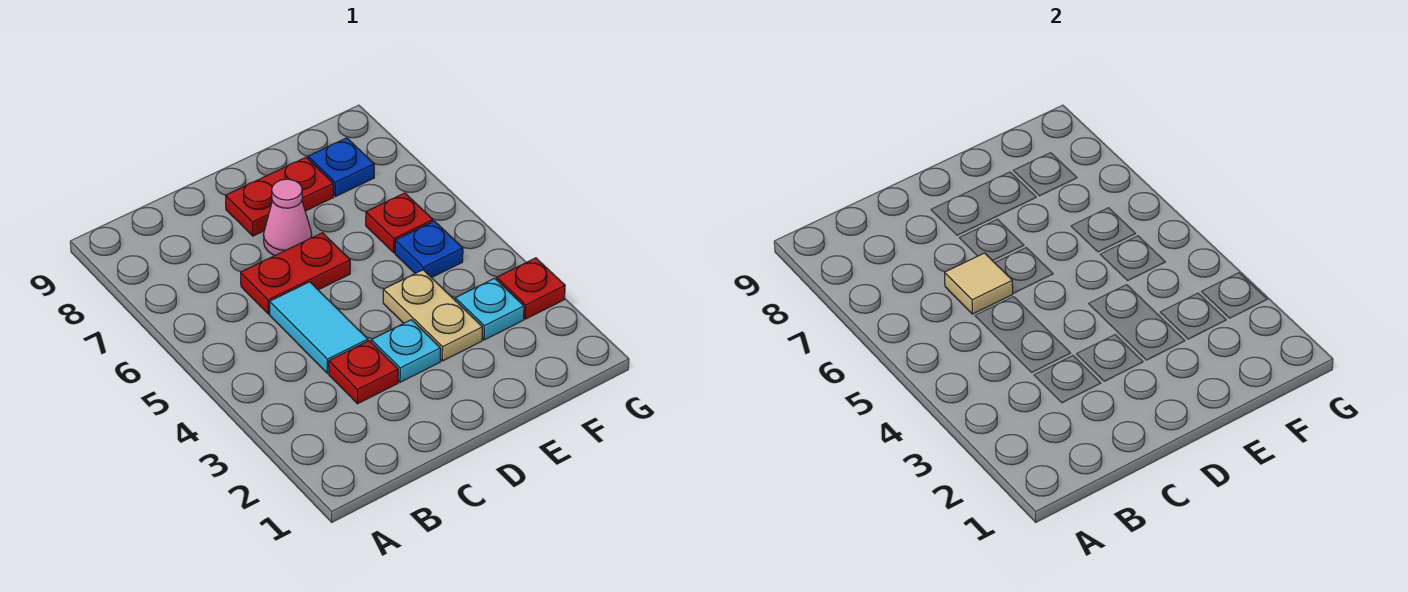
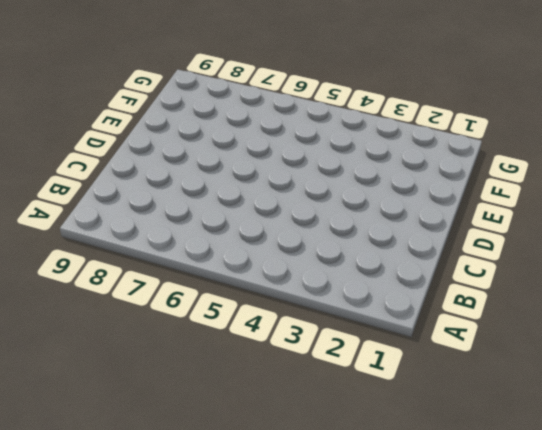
none -> red plate C3 level 1
none -> cyan tile C4:C5 level 1
none -> red plate C6:D6 level 1

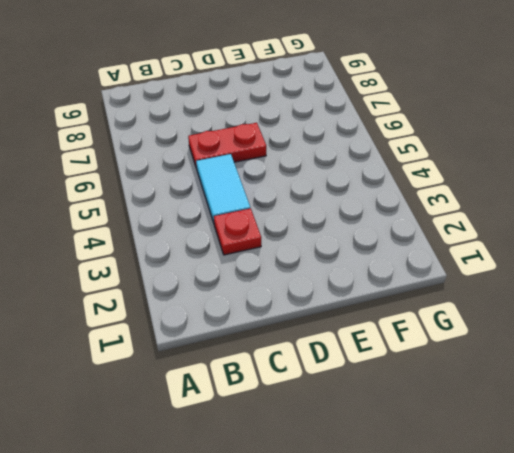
none -> cyan plate D3 level 1
none -> pink cone D7 level 1
none -> red plate D8:E8 level 1

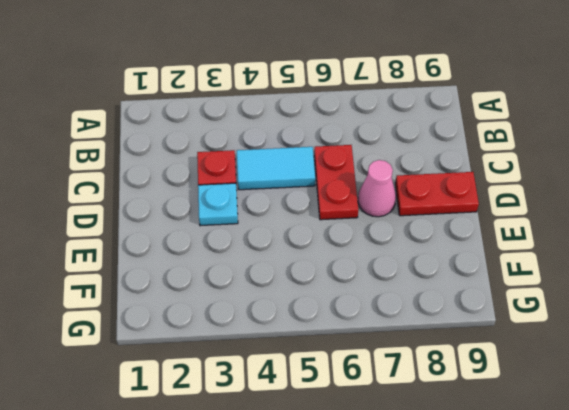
red plate D8:D9 level 1 -> red plate D8:E8 level 1
none -> tan plate E3:E4 level 1
none -> cyan plate F3 level 1
none -> blue plate F5 level 1

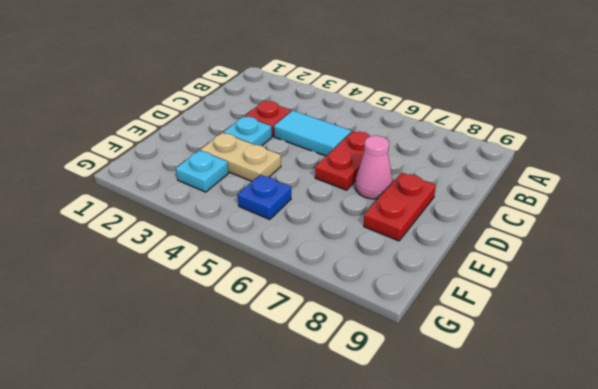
none -> red plate F6 level 1
none -> blue plate F8 level 1
none -> red plate G3 level 1

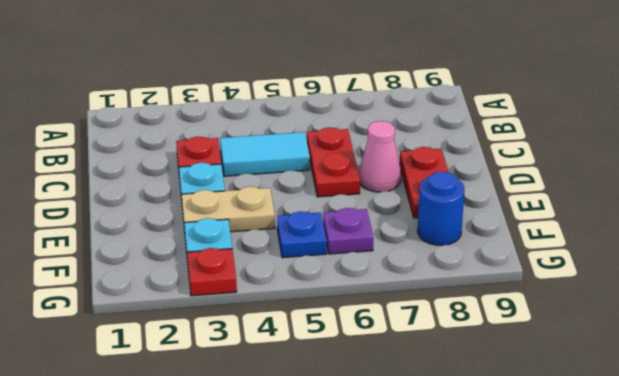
purple plate F6 level 1 -> red plate F6 level 1
blue round brick F8 level 1 -> blue plate F8 level 1
none -> tan tile C6 level 2

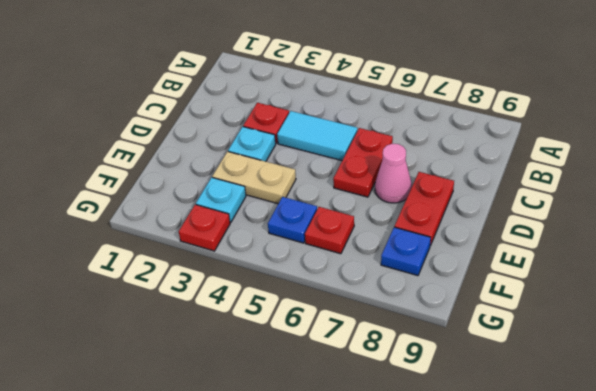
none -> tan tile C6 level 2

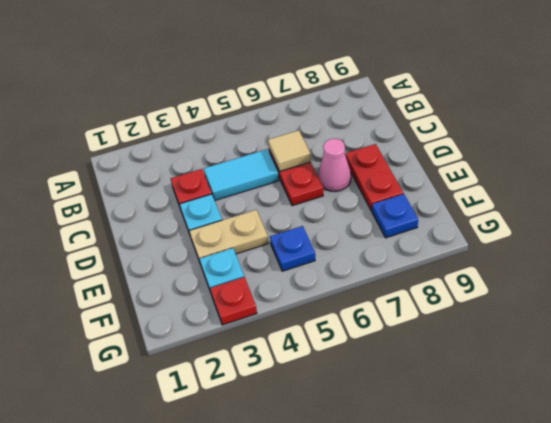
none -> red plate F6 level 1

